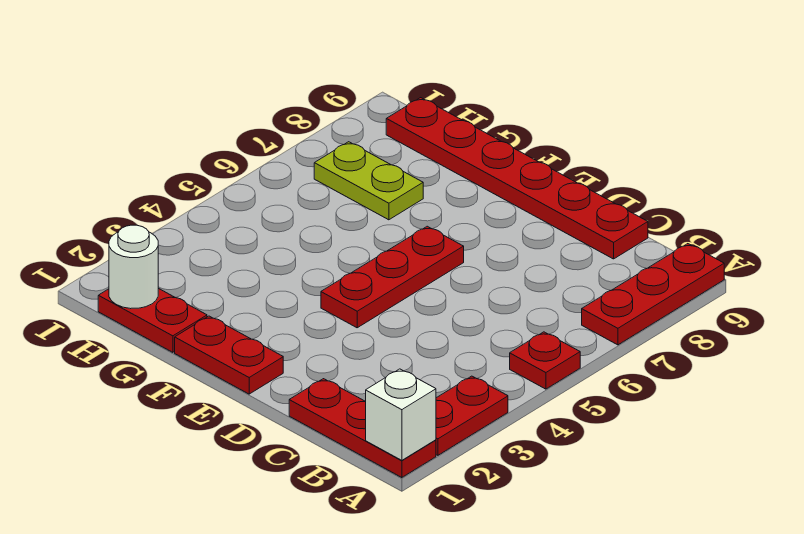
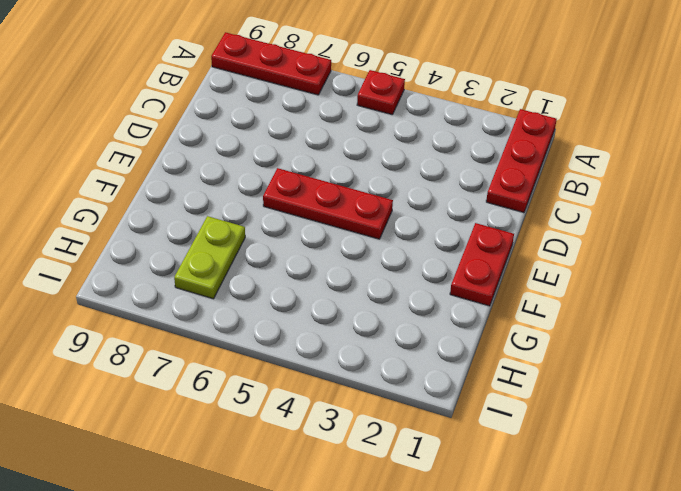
none -> red plate A2:A3 level 1
none -> red plate C9:H9 level 1

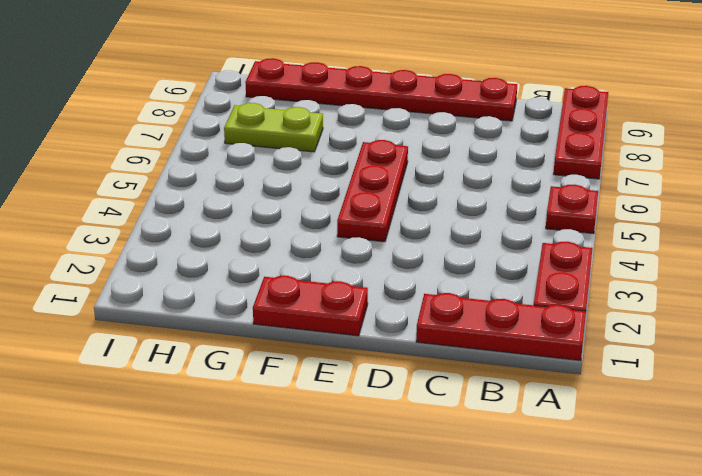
none -> red plate G1:H1 level 1
none -> white brick A1 level 2

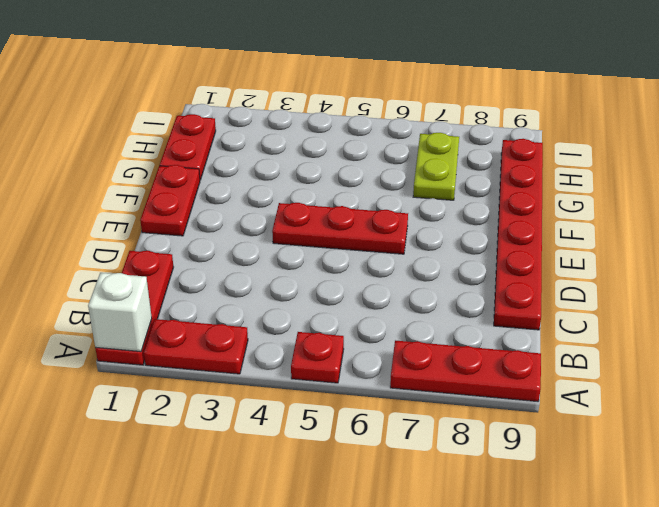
none -> white round brick H1 level 2

